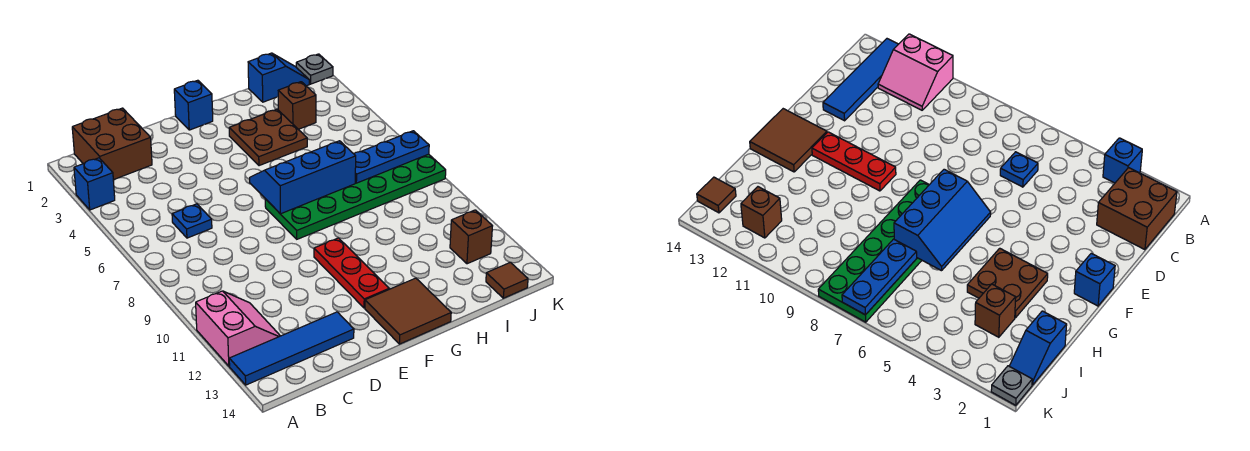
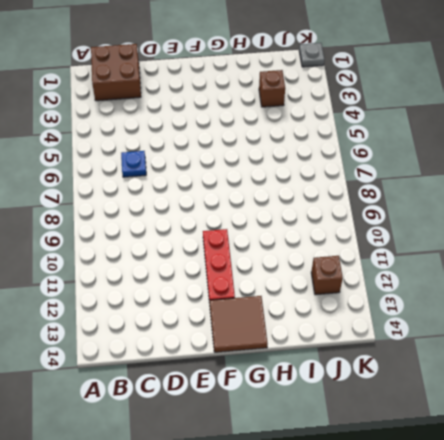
none -> blue brick A3 level 1
none -> pink slope A11:B12 level 1 top A
none -> blue tile A13:D13 level 1

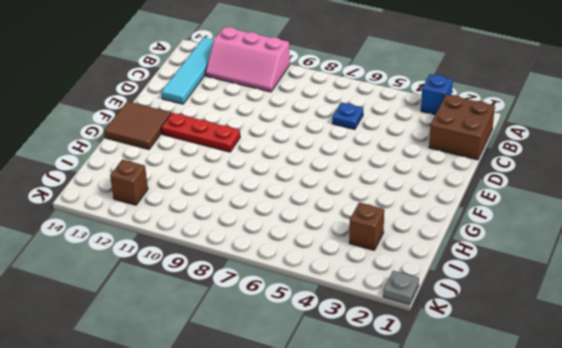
pink slope A10:B12 level 1 top A -> pink slope A11:B12 level 1 top A
cyan tile A13:D13 level 1 -> blue tile A13:D13 level 1
none -> blue brick F1 level 1
none -> green plate F7:K8 level 1
none -> brown plate G3:H4 level 1

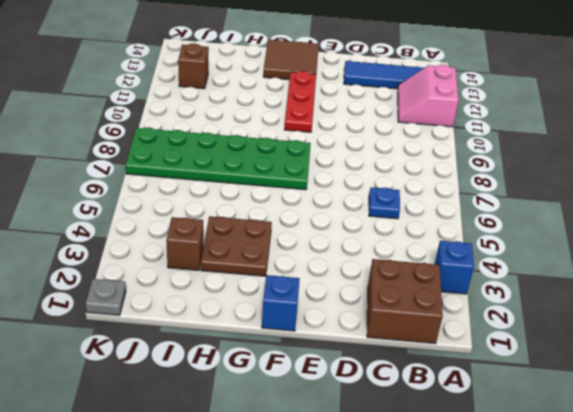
none -> blue slope I1:J1 level 1 top I
none -> brown tile J14 level 1
none -> blue slope F6:H7 level 2 top 7

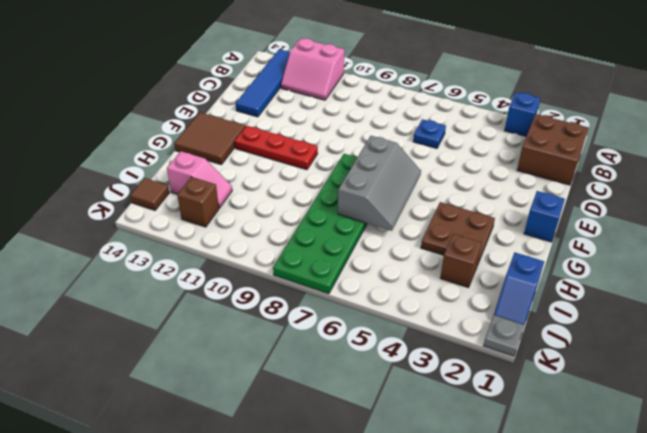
grey slope F6:H7 level 2 top 7 -> blue slope F6:H7 level 2 top 7
pink slope I12:I13 level 1 top 13 -> none
none -> blue plate I7:K7 level 2

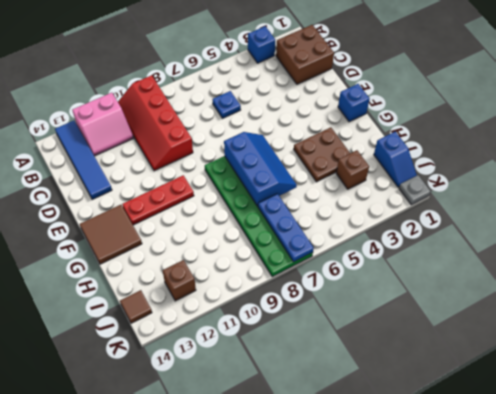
red slope A9:D10 level 1 top 9 -> none

